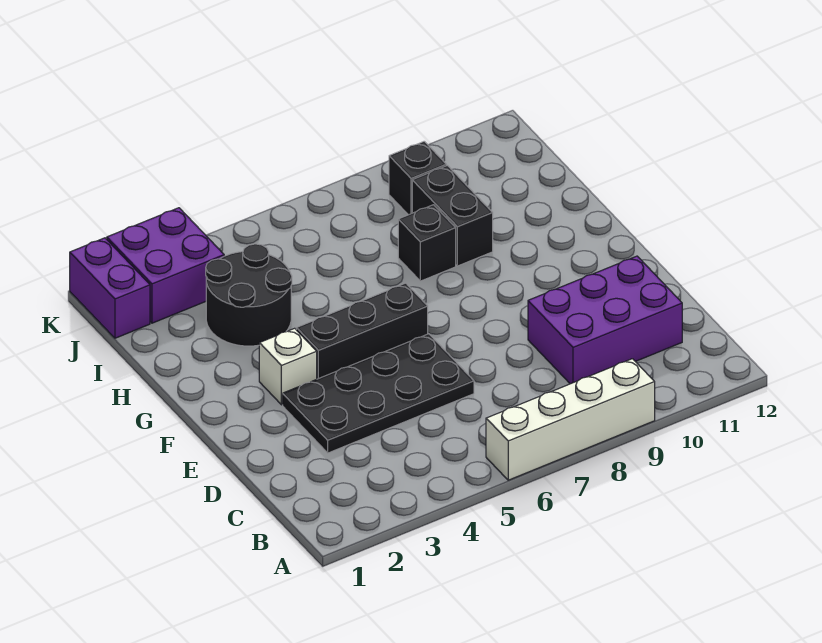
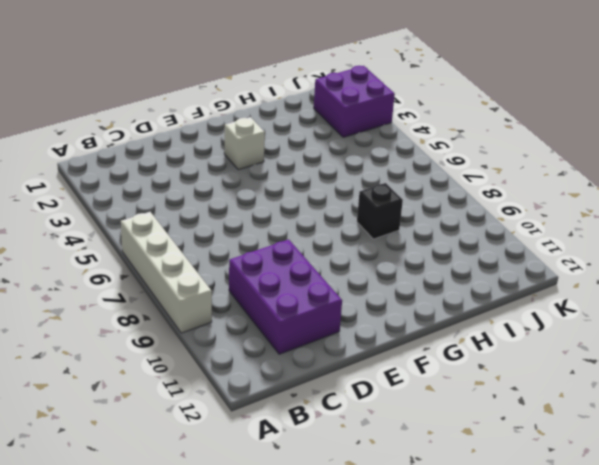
none -> black plate D3:E6 level 1
none -> black brick F4:F6 level 1

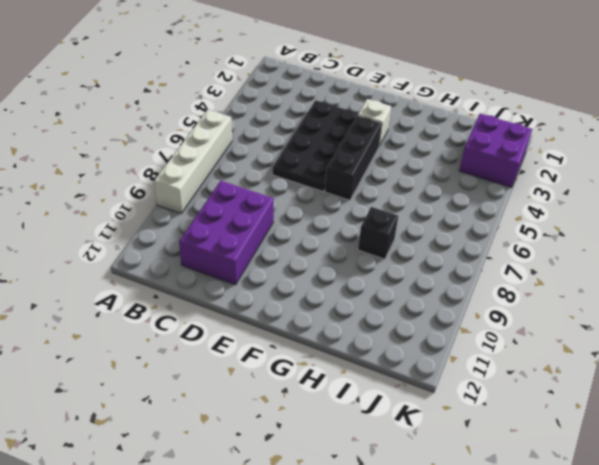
none -> black round brick H3:I4 level 1
none -> black brick H9:I9 level 1

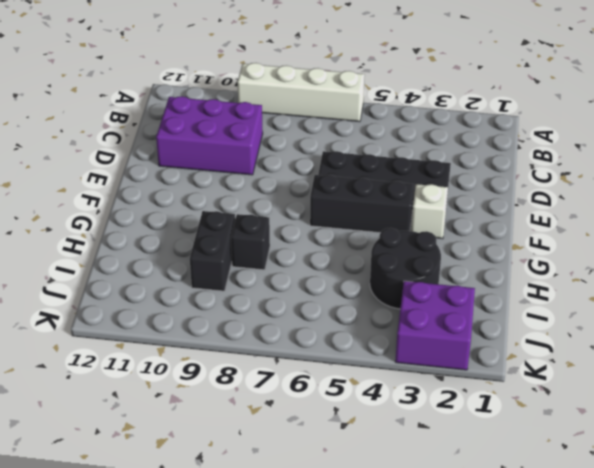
none -> purple brick J1:K1 level 1
none -> black brick J9 level 1

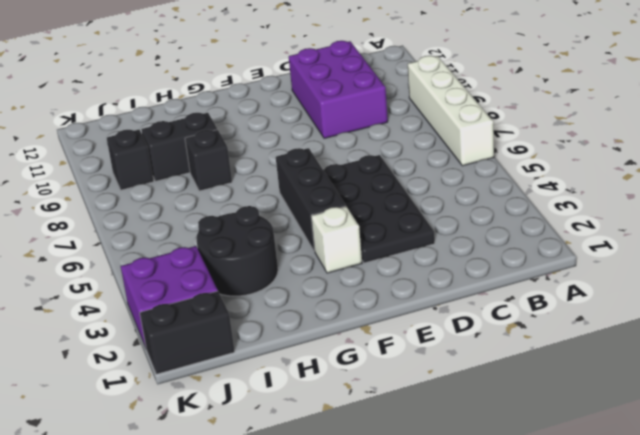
black brick J1:K1 level 1 -> purple brick J1:K1 level 1

